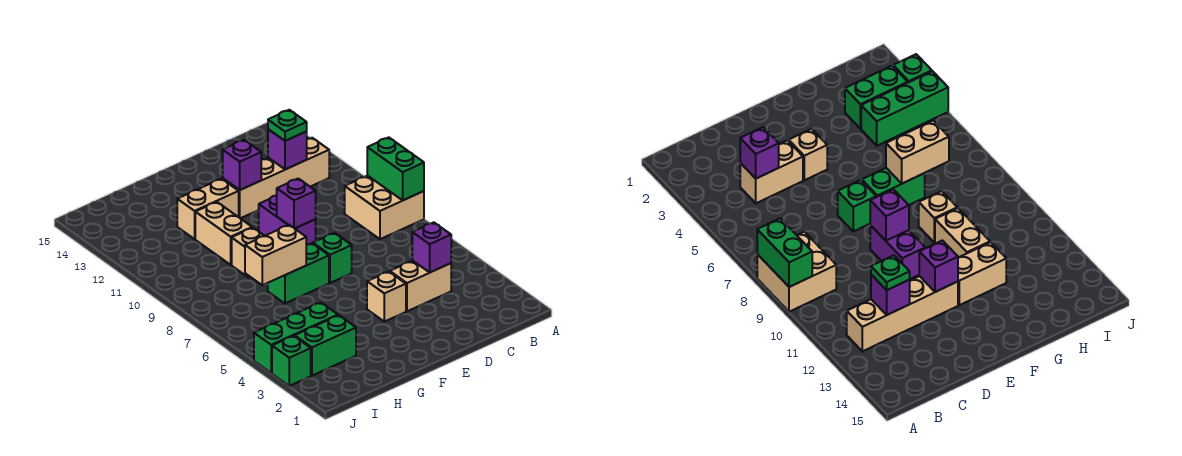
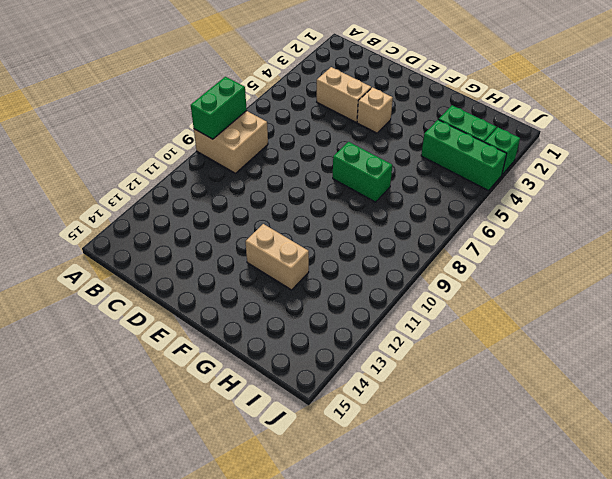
none -> tan brick B12:E12 level 1
none -> green brick E7 level 1
none -> purple brick E9:E10 level 1

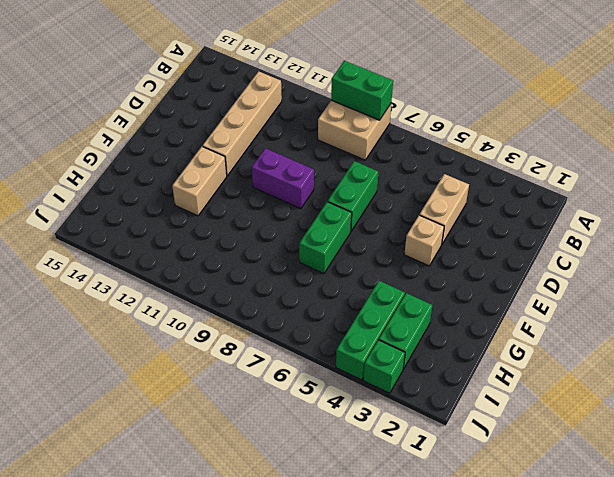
green brick D7:E7 level 1 -> green brick E7 level 1
none -> tan brick G9 level 1
none -> tan brick G10:G11 level 1
none -> purple brick C4 level 2

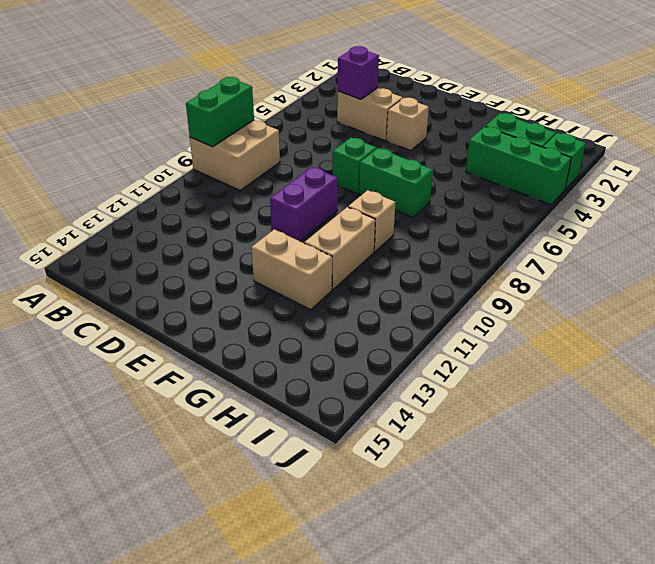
none -> tan brick B12:E12 level 1
none -> purple brick C12 level 2
none -> purple brick E9 level 2

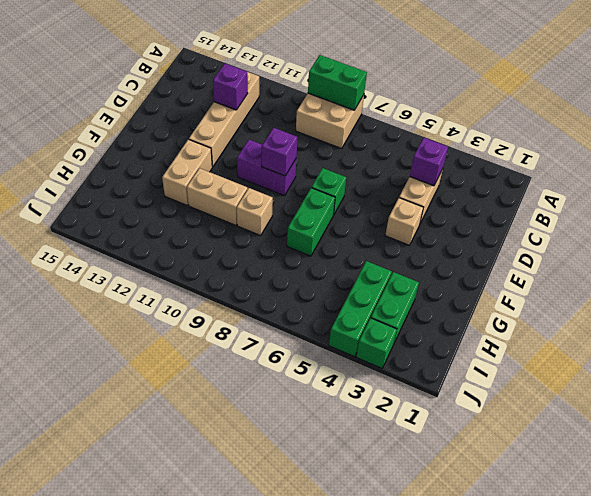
none -> purple brick E12 level 2
none -> tan brick G7:H7 level 2
none -> green plate C12 level 3

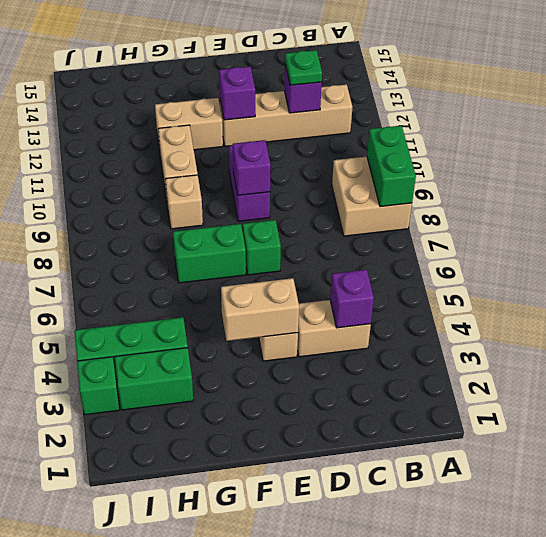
tan brick E4:F4 level 2 -> tan brick G7:H7 level 2

